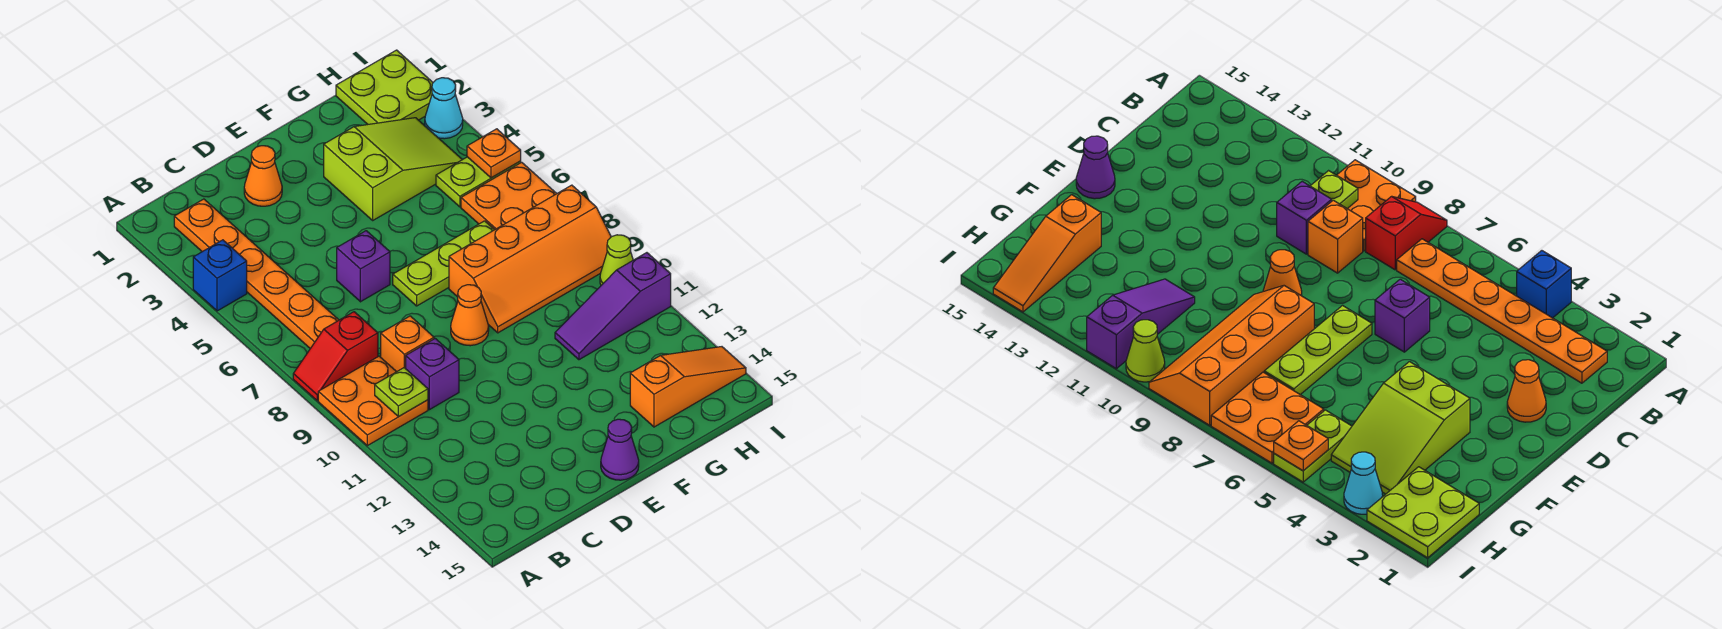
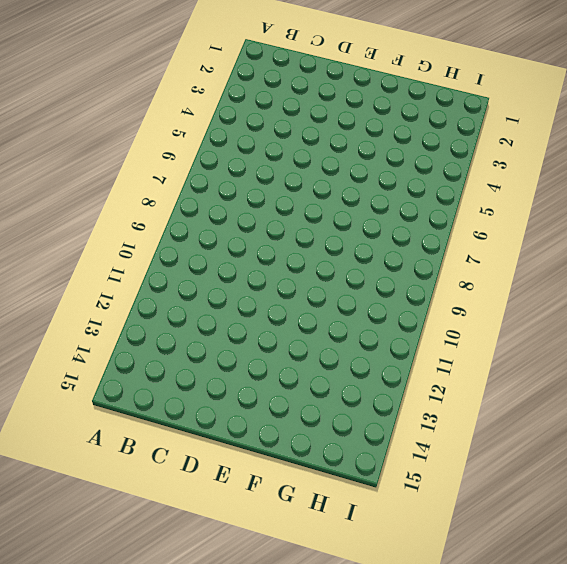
none -> blue brick A4 level 1
none -> red slope A8:B8 level 1 top B
none -> orange plate A9:B10 level 1

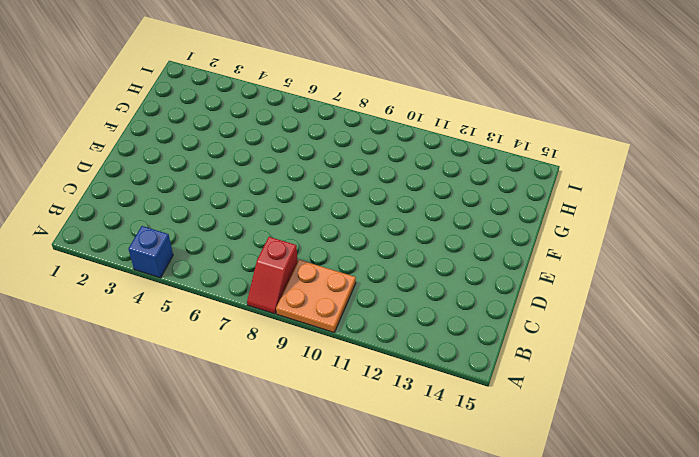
none -> orange plate B2:B7 level 1
none -> orange brick C9 level 1
none -> purple brick C10 level 1

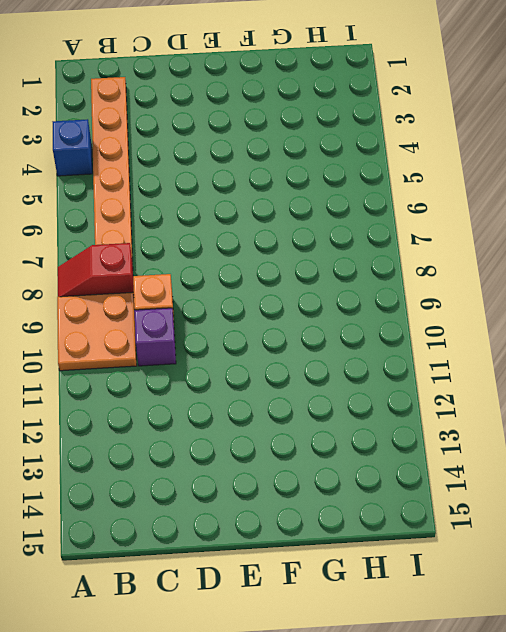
none -> orange cone D2 level 1
none -> purple brick D6 level 1
none -> lime plate E7:G7 level 1

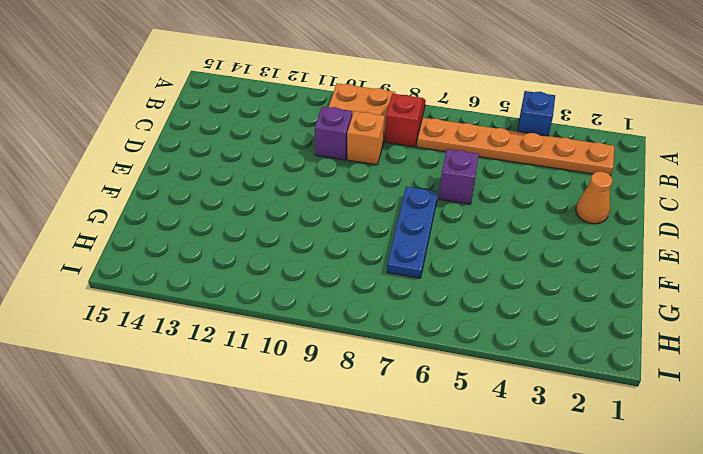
blue plate E7:G7 level 1 -> lime plate E7:G7 level 1
none -> orange cone E9 level 1
none -> purple cone E15 level 1
none -> lime slope F3:H4 level 1 top F

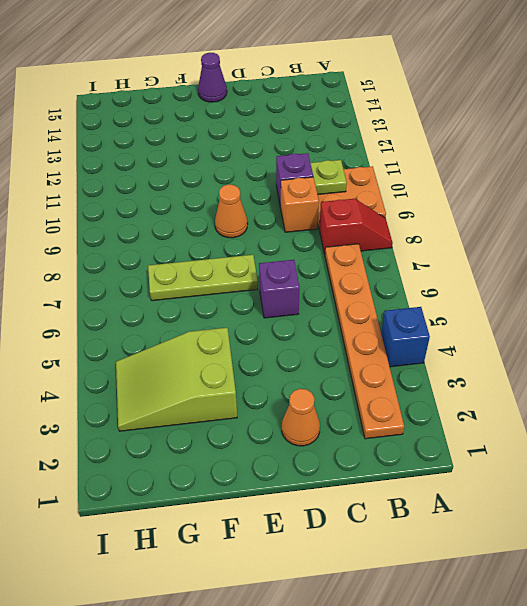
none -> orange slope F8:I9 level 1 top 8
none -> purple slope G11:I11 level 1 top I
none -> orange slope G14:I14 level 1 top G

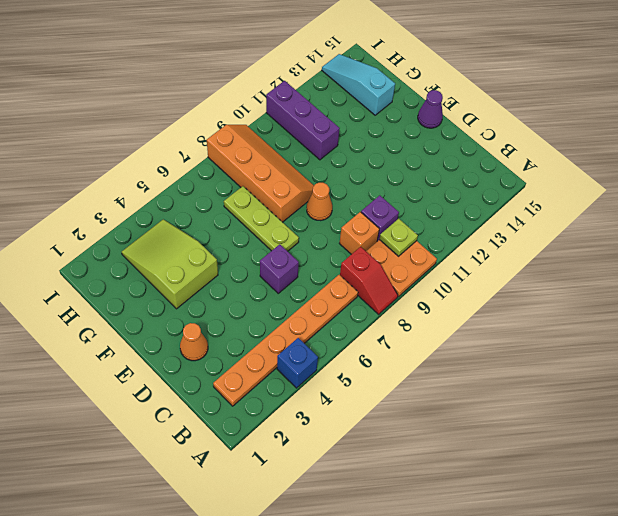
purple brick G11:I11 level 1 -> purple slope G11:I11 level 1 top I
cyan slope G14:I14 level 1 top G -> orange slope G14:I14 level 1 top G
none -> lime plate H1:I2 level 1
none -> lime plate H5:I5 level 1
none -> orange plate H6:I7 level 1

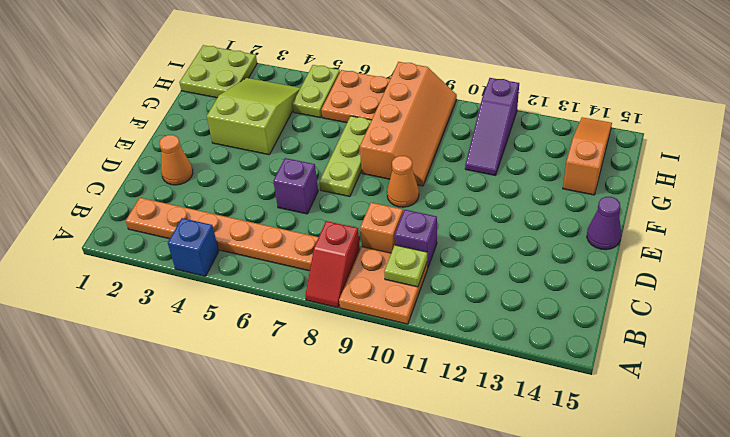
none -> cyan cone I3 level 1
none -> lime cone I10 level 1
none -> orange plate I5 level 2

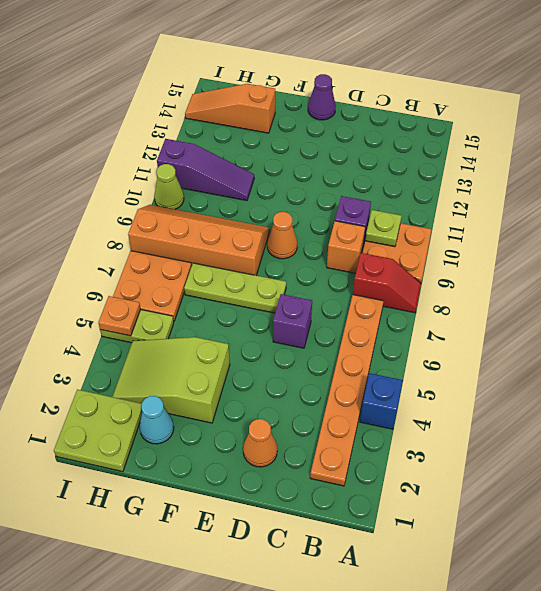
cyan cone G2 level 1 -> cyan cone I3 level 1

